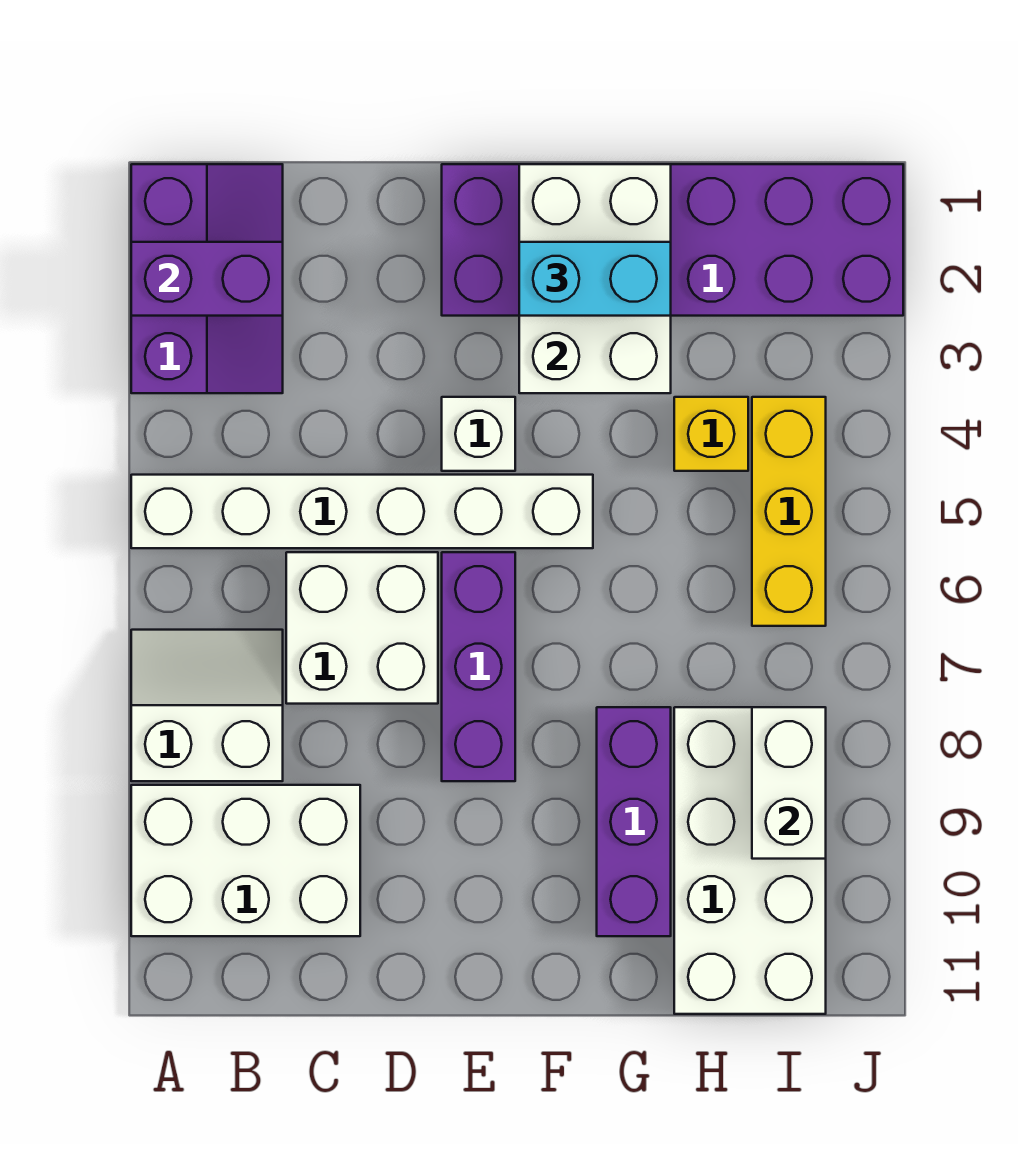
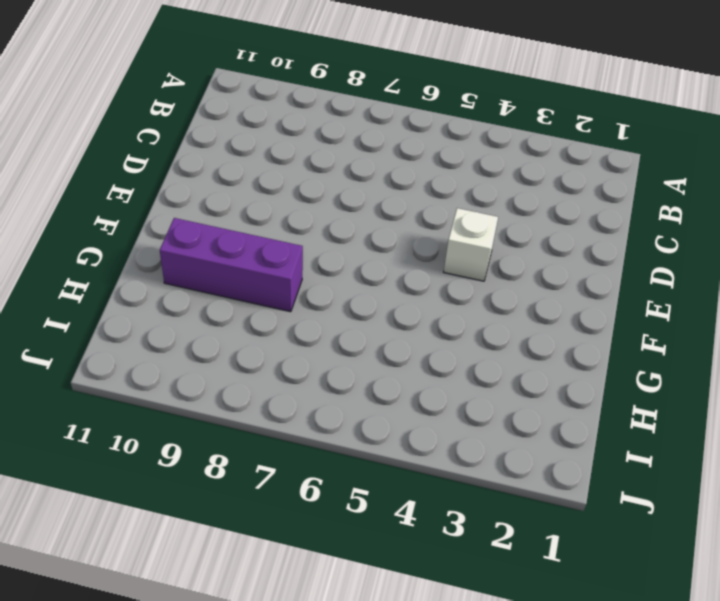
none -> purple slope A1:B3 level 1 top A
none -> white brick A5:F5 level 1
none -> white slope A7:B8 level 1 top 8

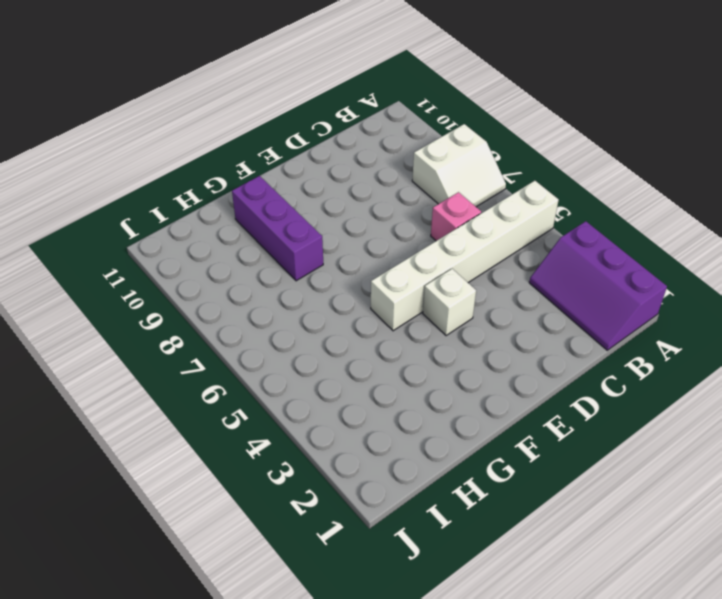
pink brick C6 level 1 -> white brick C6:D7 level 1
none -> white brick A9:C10 level 1
none -> purple brick E1:J2 level 1
none -> purple brick E6:E8 level 1

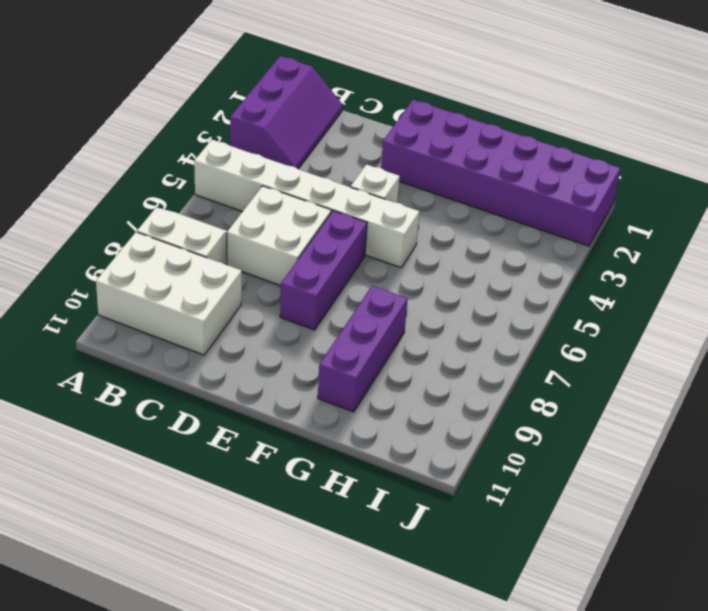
none -> yellow brick H4 level 1
none -> white brick H8:I11 level 1
none -> yellow brick I4:I6 level 1

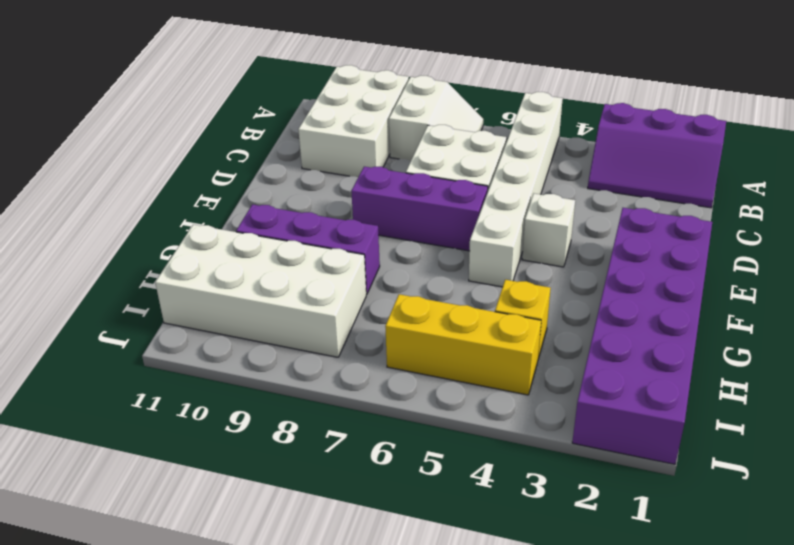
none -> purple brick A2:B2 level 2
none -> white brick F1:G3 level 2
none -> white brick I8:I9 level 2

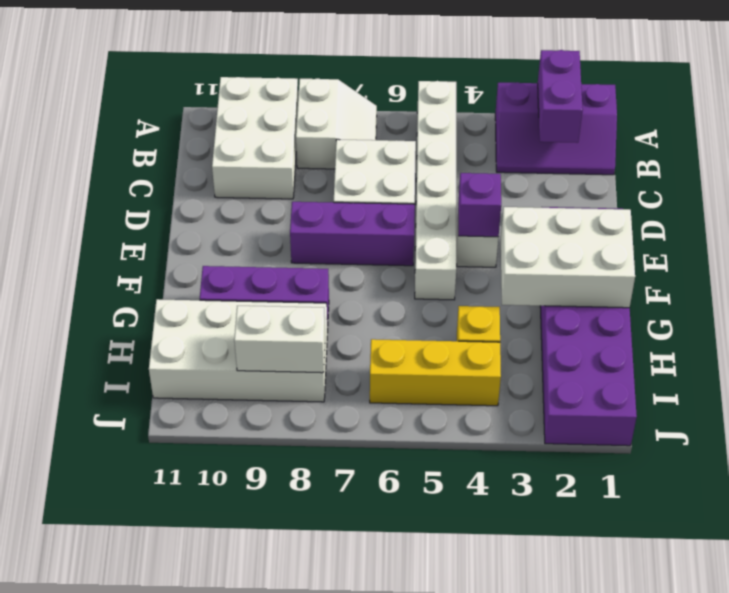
purple brick E4 level 2 -> none
none -> cyan brick F2:G2 level 3

